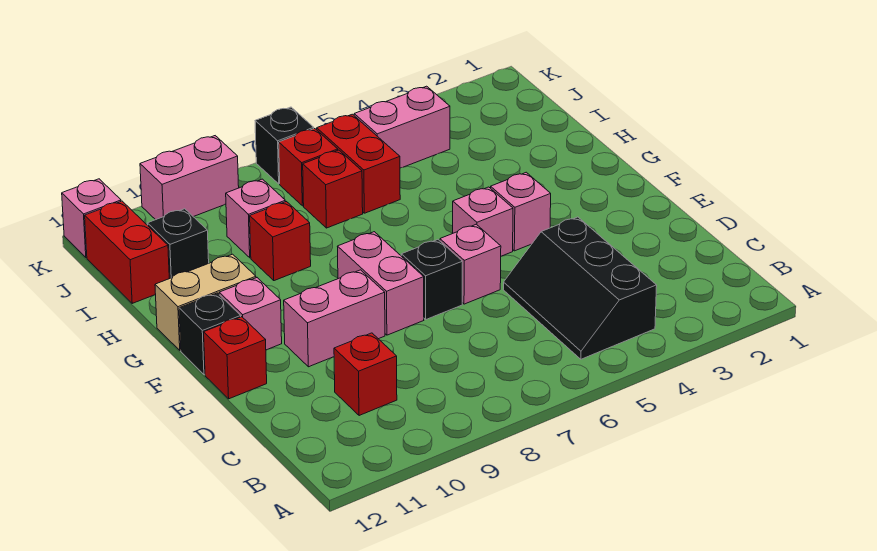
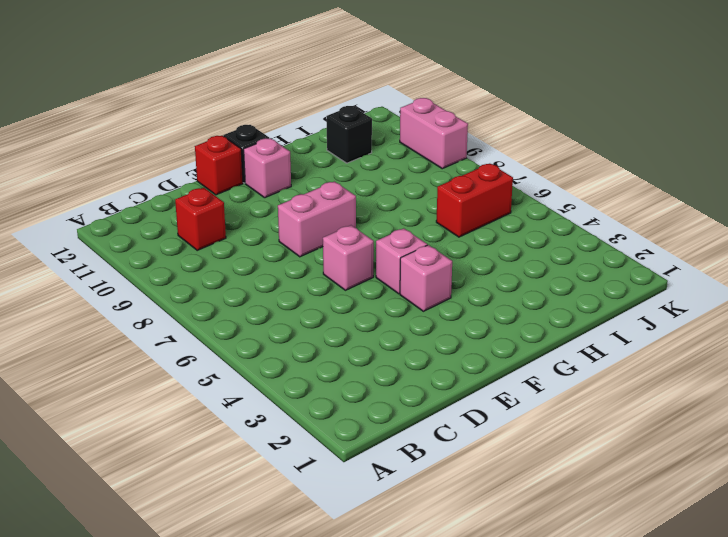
none -> black slope B4:D5 level 1 top 4
none -> black brick E7 level 1
none -> pink brick E9:E10 level 1

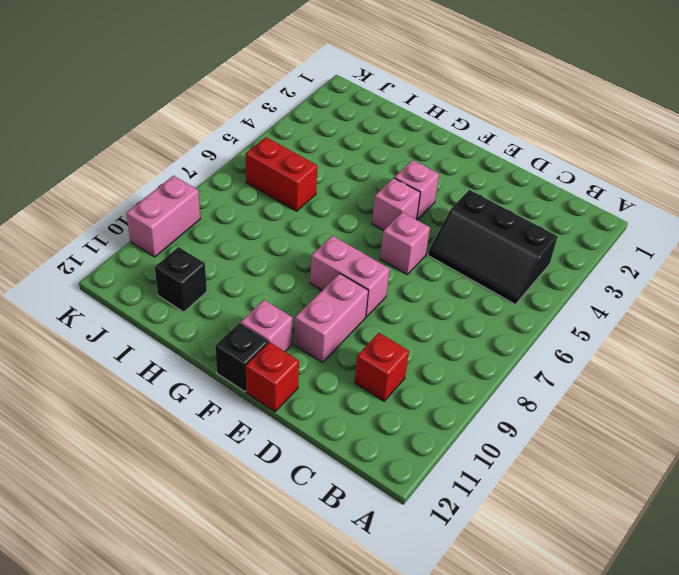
none -> black brick E7 level 1
none -> tan brick G11:G12 level 1
none -> red brick H9 level 1

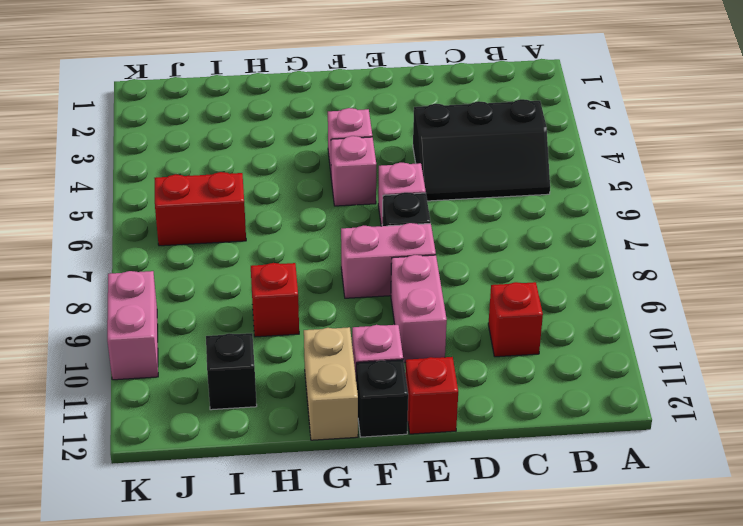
none -> red brick I7 level 1
none -> pink brick I9 level 1
none -> red brick I12:J12 level 1

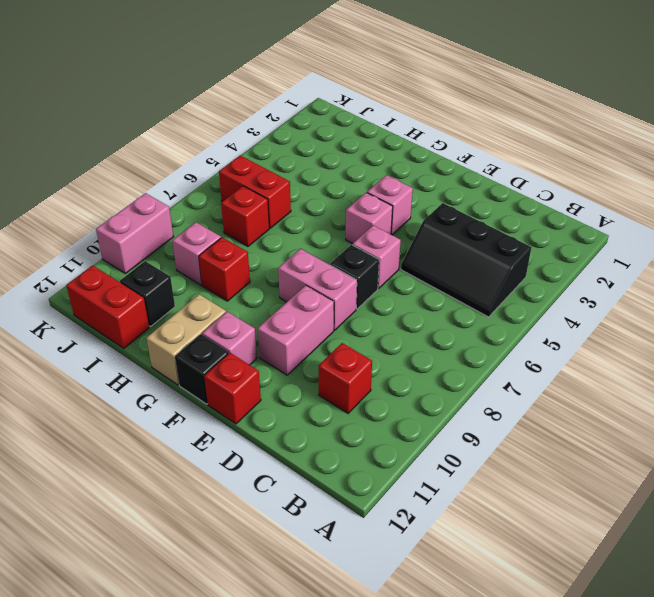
none -> pink brick J4:J5 level 1
none -> red brick J7 level 1
none -> black brick K7 level 1

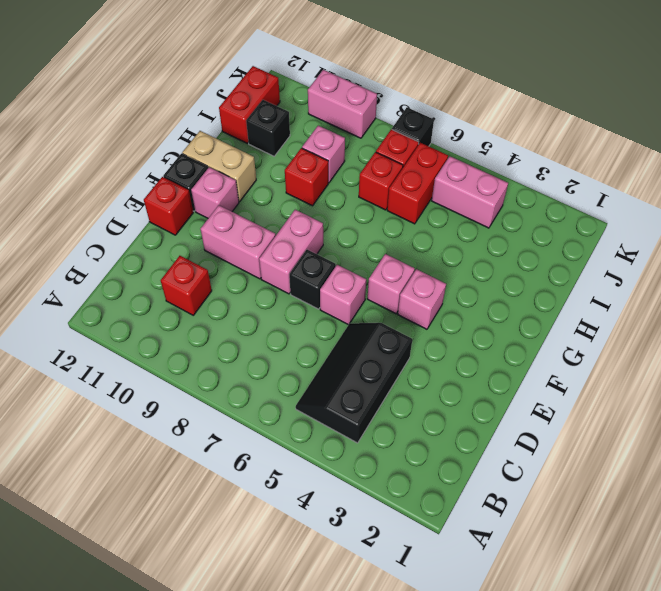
none -> pink brick K12 level 1

